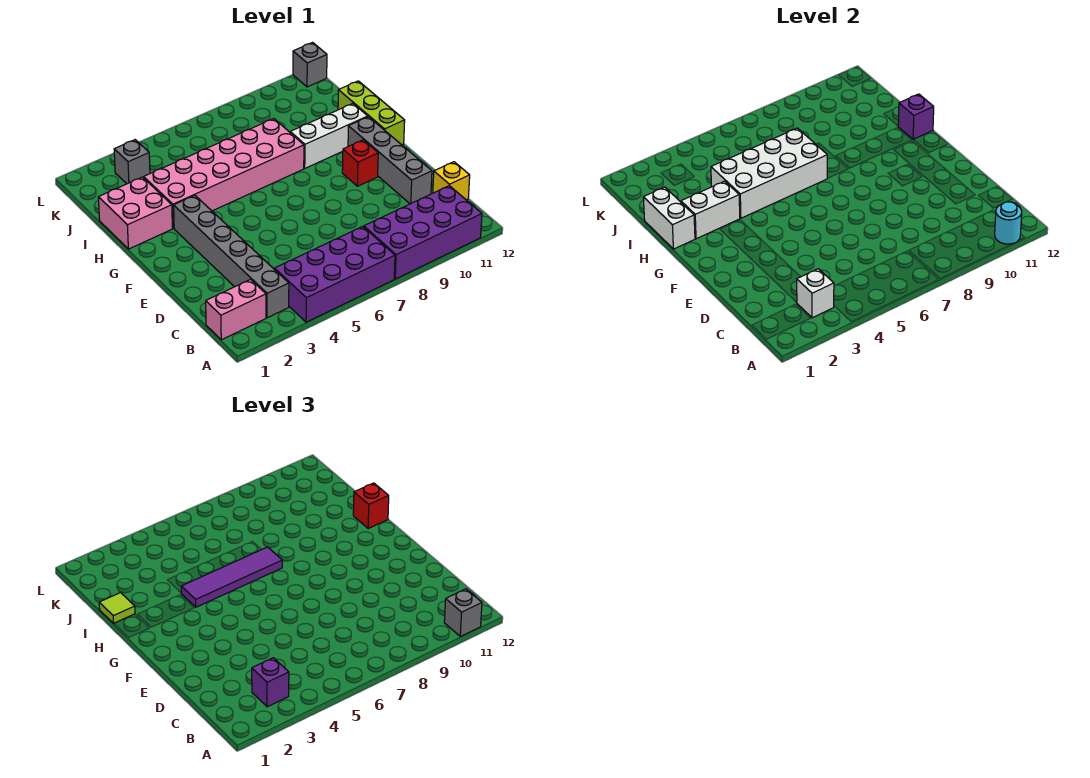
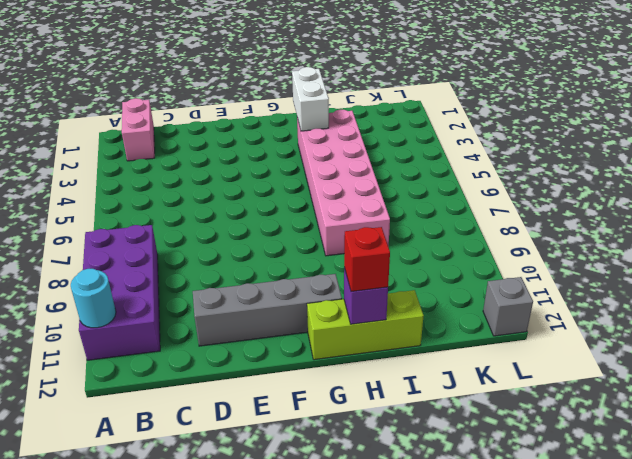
none -> purple brick A4:B7 level 1
none -> grey brick B3:G3 level 1
none -> yellow brick C12 level 1

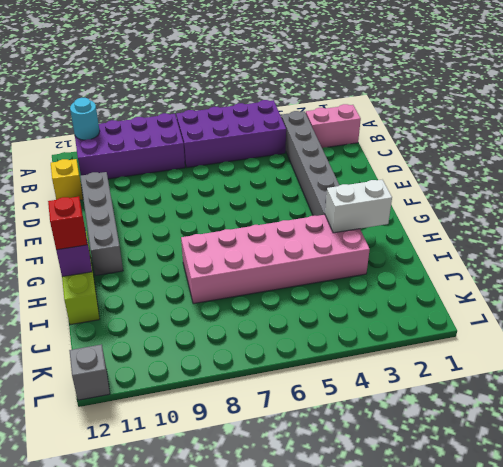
none -> red brick F10 level 1
none -> pink brick H1:I2 level 1
none -> white brick H9:H11 level 1

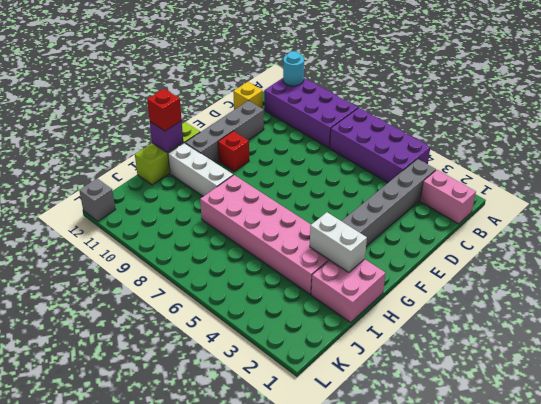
none -> grey brick K3 level 1
none -> white brick B3 level 2
none -> white brick H1:I1 level 2

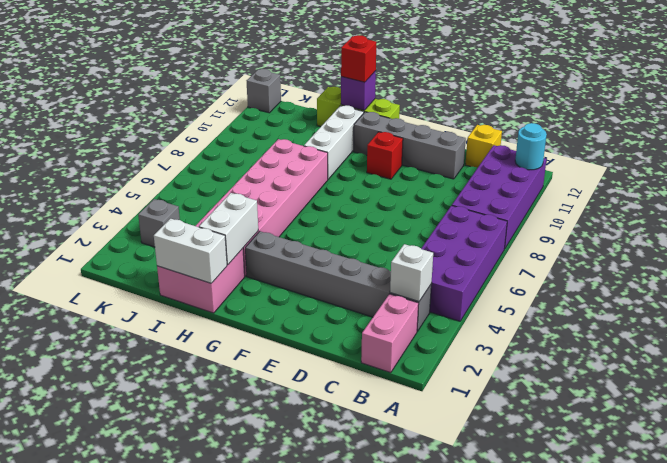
none -> white brick H4:I7 level 2
none -> grey brick A11 level 3
none -> purple brick B3 level 3

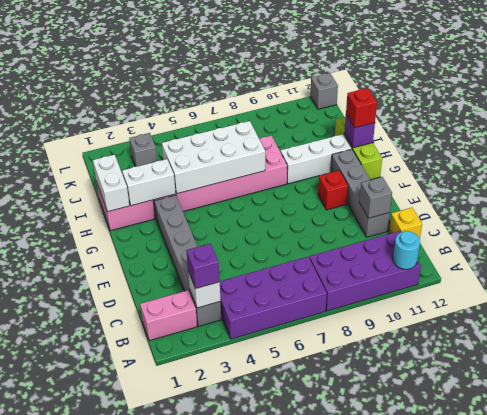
grey brick D11 level 2 -> grey brick A11 level 3
none -> purple tile H4:H7 level 3
none -> lime tile I1 level 3

